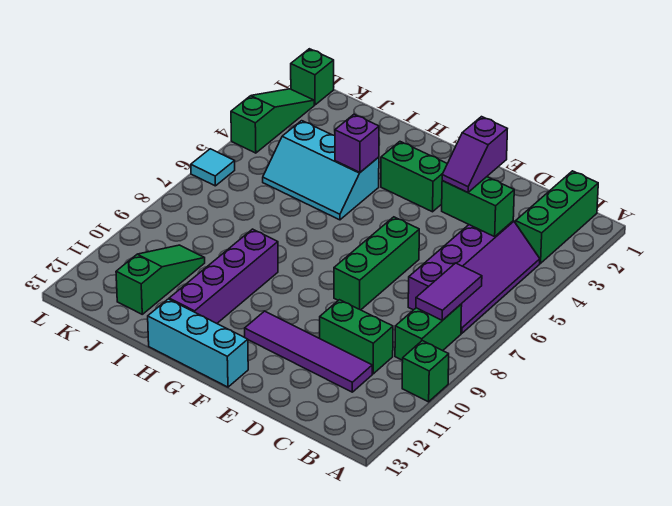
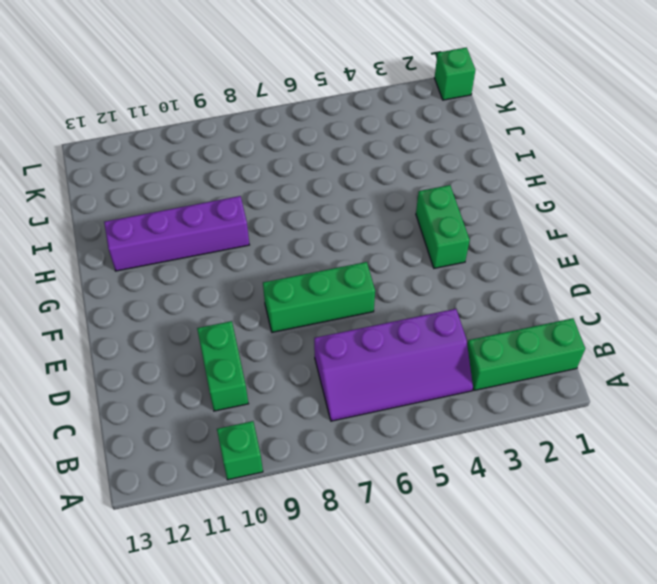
none -> green brick B8:B9 level 1
none -> purple tile C11:F11 level 1
none -> cyan brick F13:H13 level 1

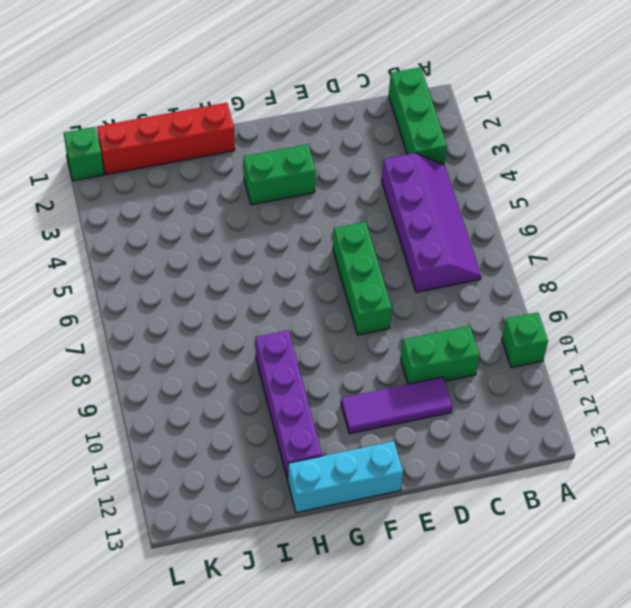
purple tile D11:F11 level 1 -> purple tile C11:F11 level 1
red brick H1:K1 level 1 -> none
none -> green brick B8:B9 level 1
none -> cyan slope H4:J5 level 1 top 4
none -> green slope J10:J12 level 1 top 12

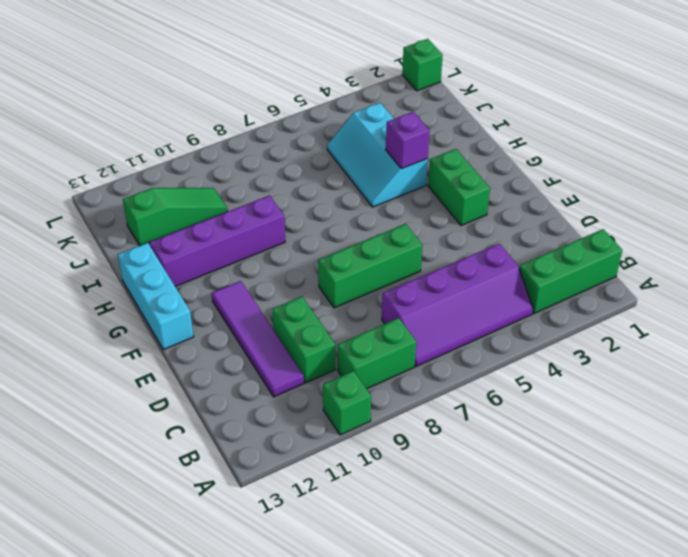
none -> green slope L2:L4 level 1 top 4
none -> cyan tile L6 level 1
none -> purple tile B7:B8 level 2

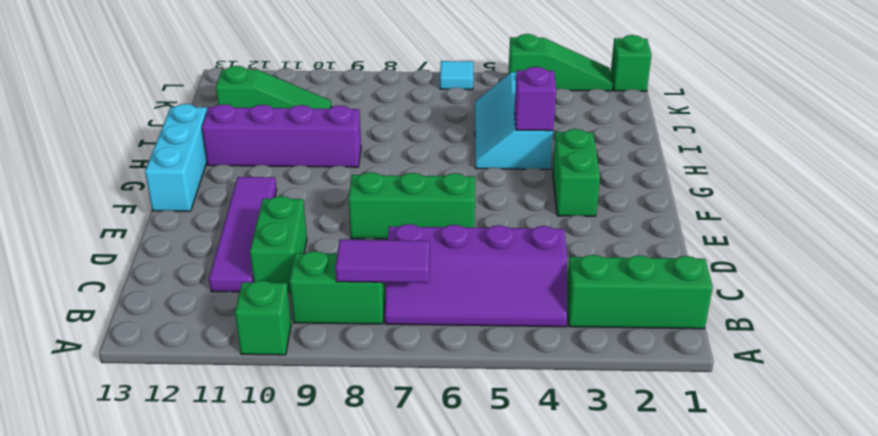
none -> green brick C4:D4 level 2
none -> purple slope D3:D4 level 3 top 3

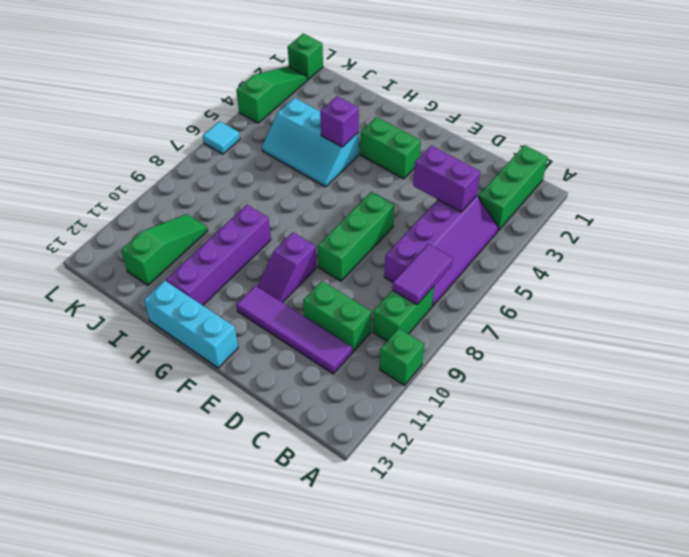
purple brick C4:D4 level 2 -> green brick C4:D4 level 2
purple slope F9:F10 level 1 top 9 -> purple slope D3:D4 level 3 top 3

